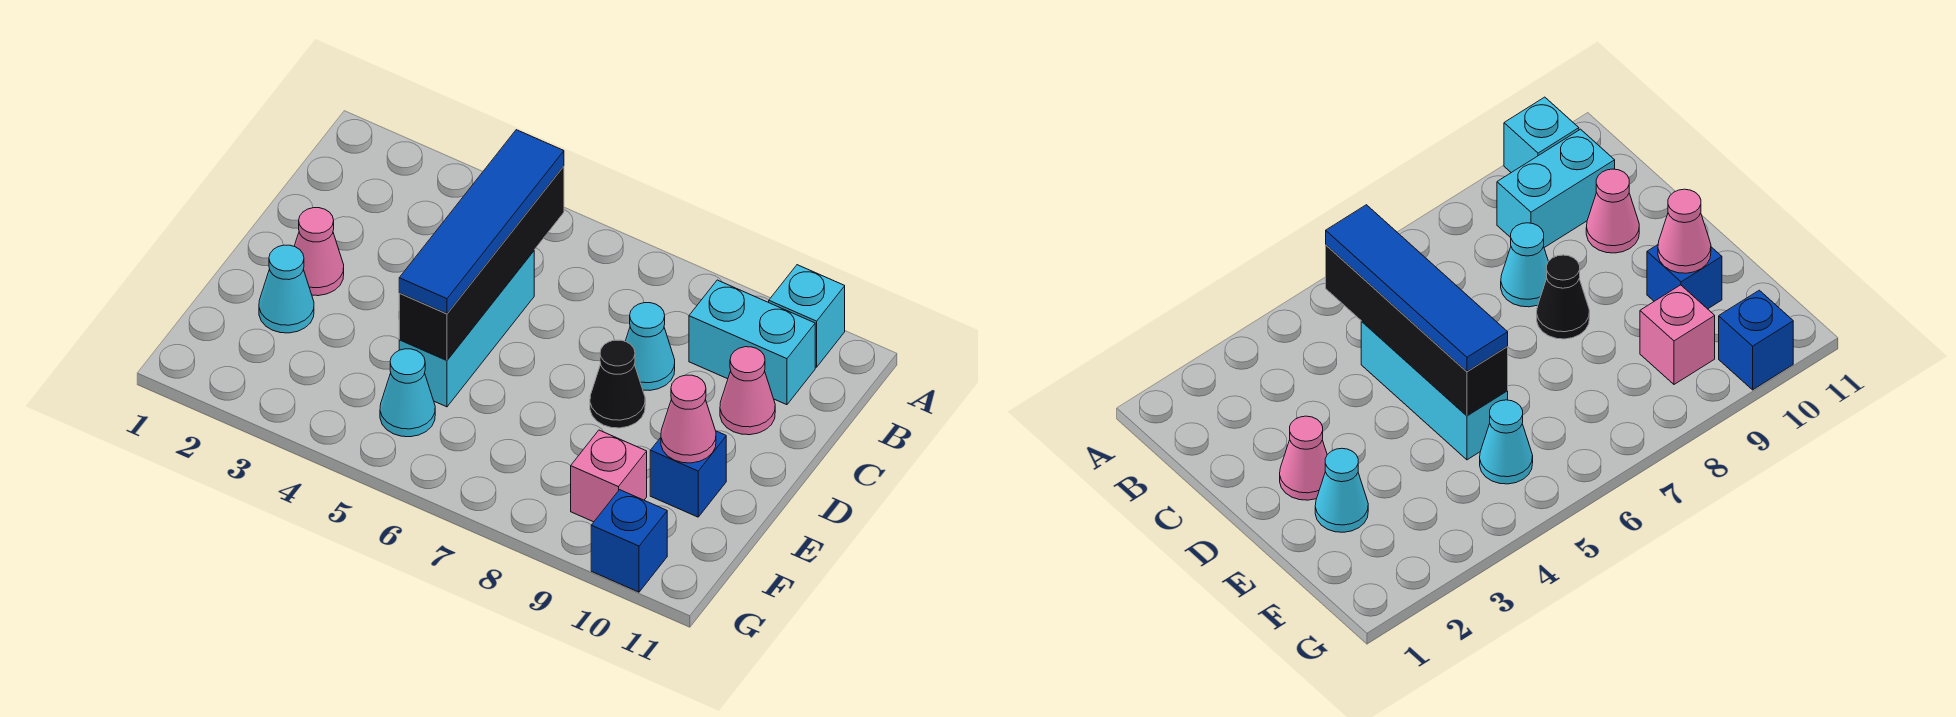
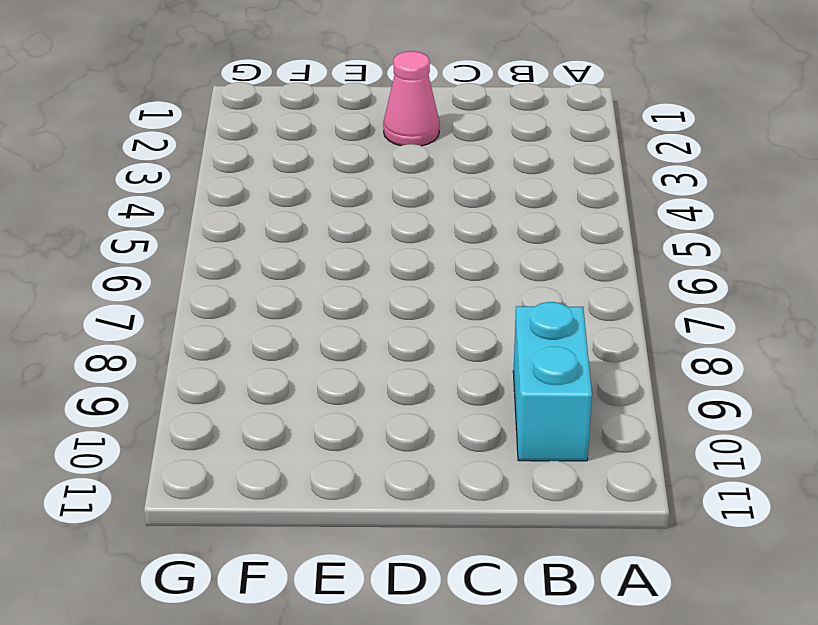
none -> cyan brick A10 level 1
none -> cyan brick C5:E5 level 1
none -> cyan cone C8 level 1

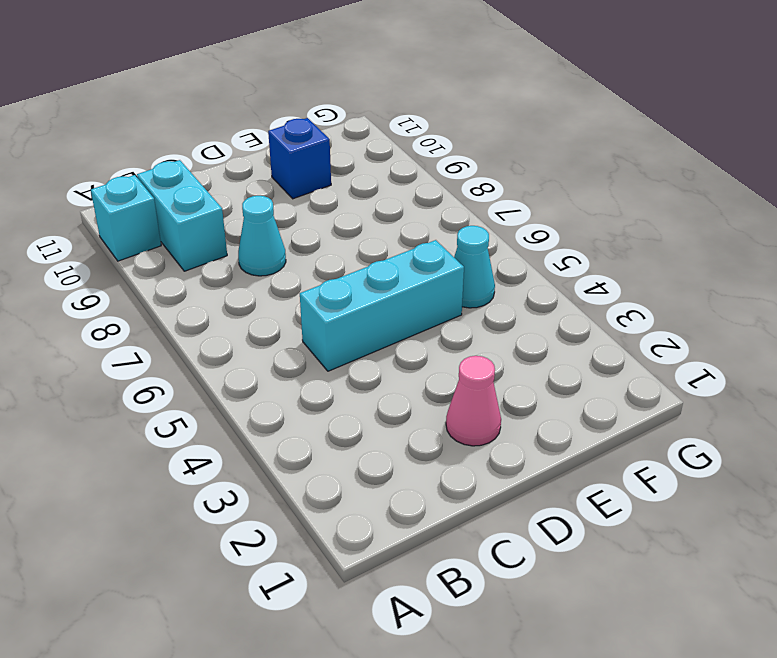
none -> pink cone C10 level 1
none -> black cone D8 level 1
none -> cyan cone E2 level 1

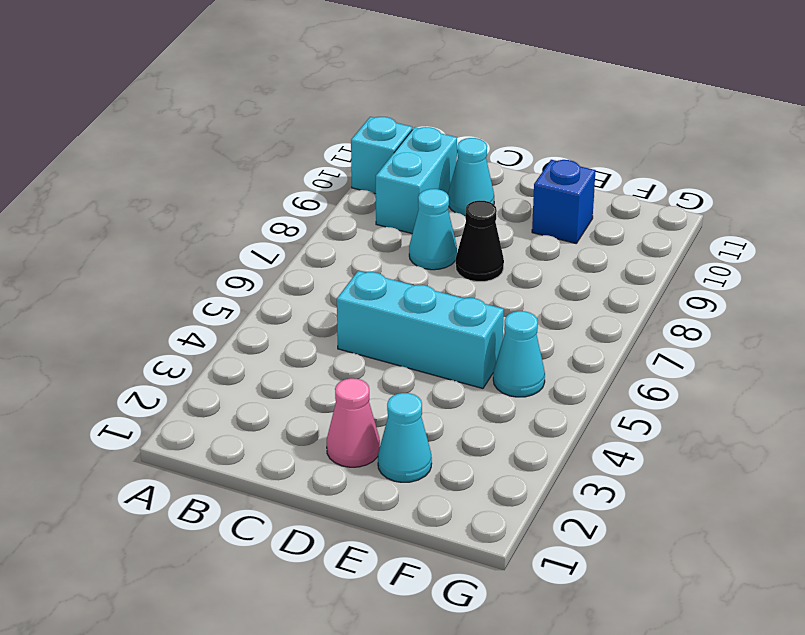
cyan cone C10 level 1 -> pink cone C10 level 1
none -> pink brick F9 level 1
none -> blue brick G10 level 1
none -> black brick B5:E5 level 2

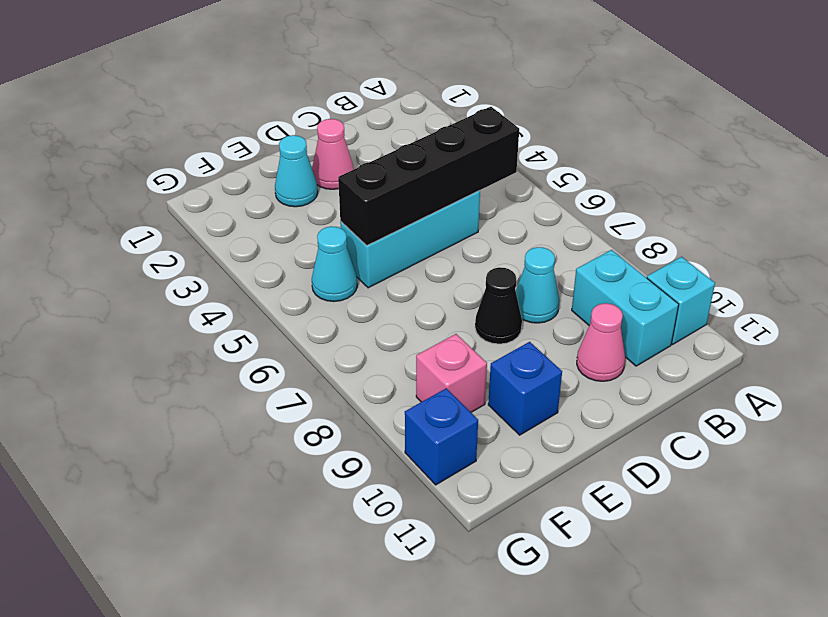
none -> pink cone E10 level 2
none -> blue tile B5:E5 level 3

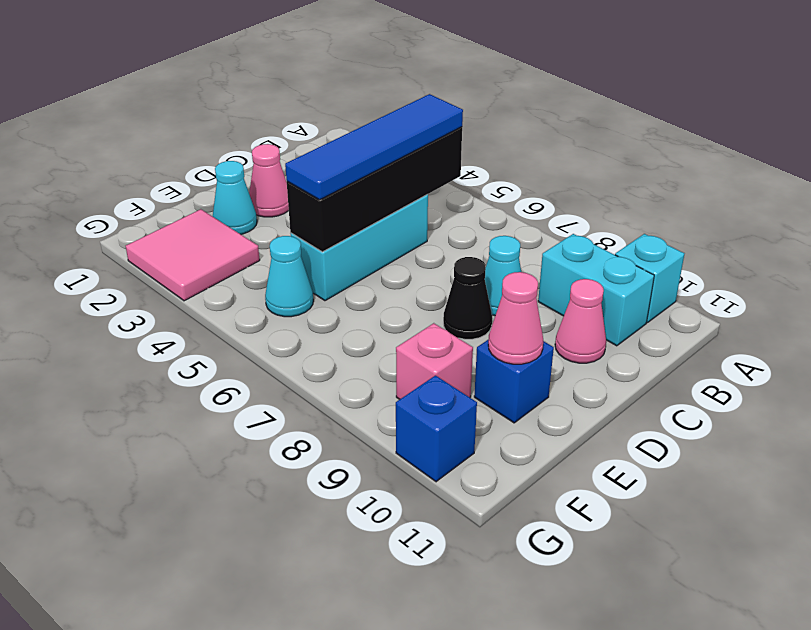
pink tile F2:G3 level 1 -> none

